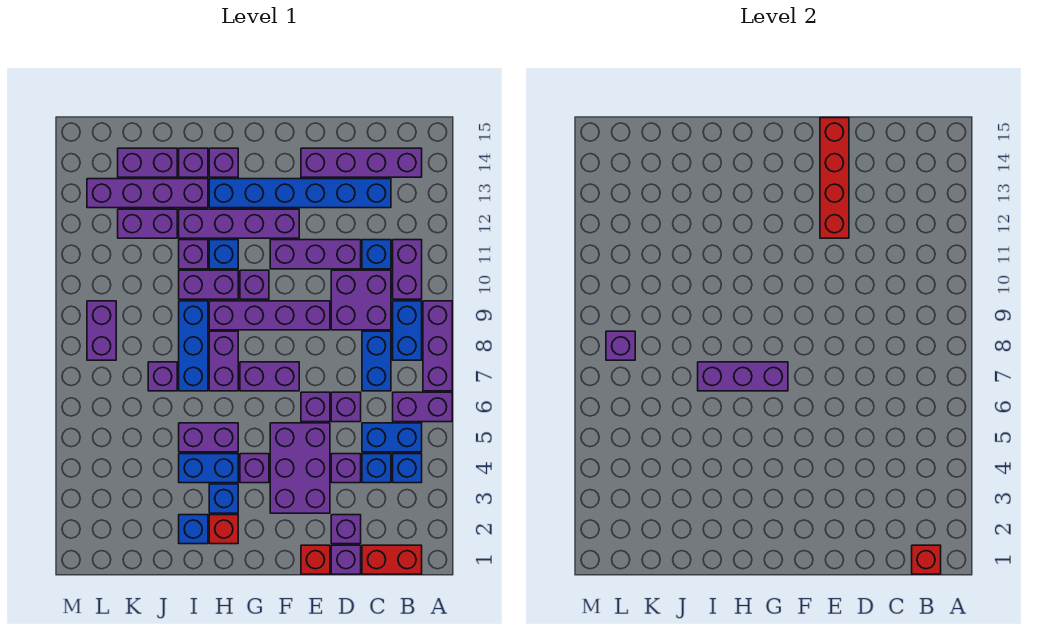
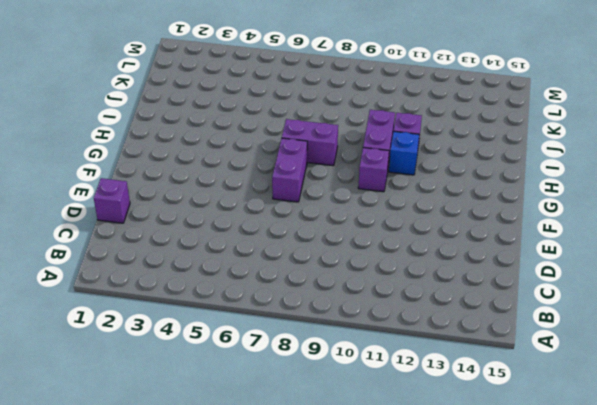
none -> purple brick A6:B6 level 1
none -> purple brick A7:A9 level 1
none -> red brick B1:C1 level 1
none -> blue brick B4 level 1

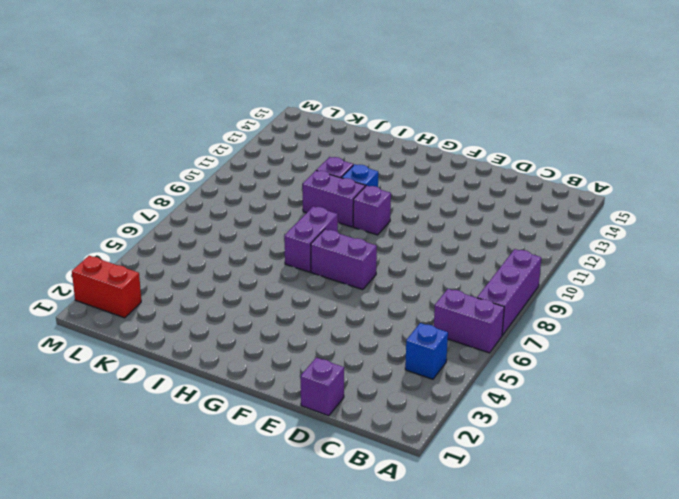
red brick L2:M2 level 1 -> red brick B1:C1 level 1
none -> blue brick B5:C5 level 1
none -> blue brick B8:B9 level 1
none -> purple brick B10:B11 level 1
none -> purple brick B14:E14 level 1

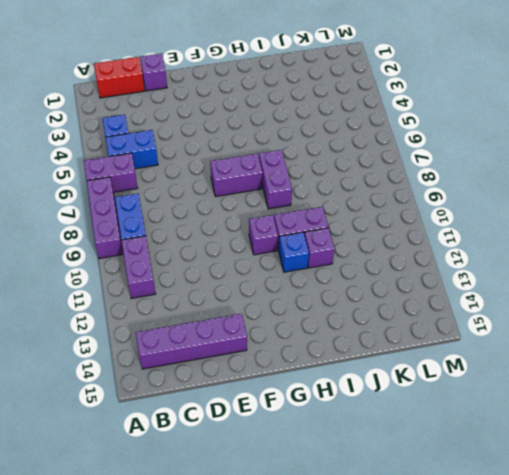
none -> blue brick C4 level 1
none -> blue brick C7:C8 level 1
none -> purple brick C9:D10 level 1
none -> blue brick C11 level 1

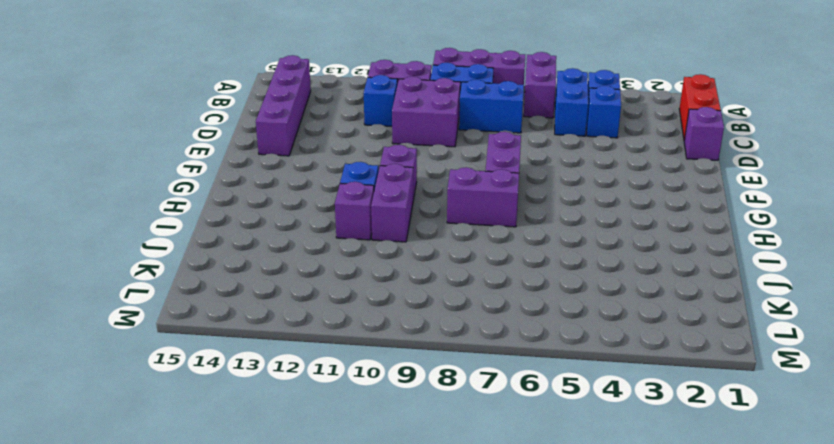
none -> blue brick C13:H13 level 1
none -> purple brick D2 level 1
none -> purple brick D4 level 1
none -> purple brick D6 level 1

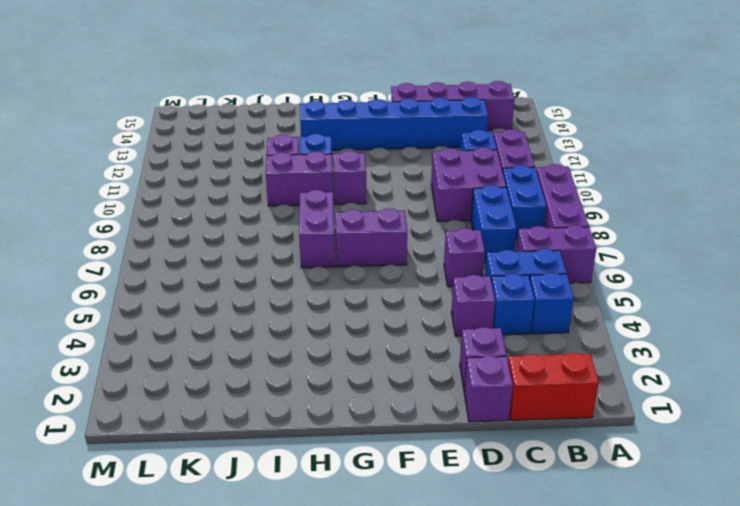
none -> purple brick D11:F11 level 1
none -> red brick E1 level 1
none -> purple brick E3:F5 level 1
none -> purple brick E6 level 1

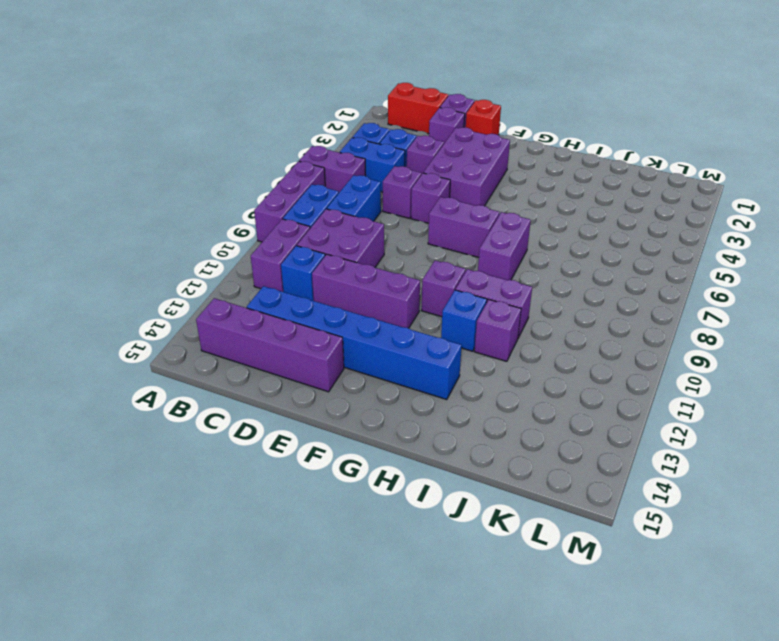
none -> purple brick E9:H9 level 1
none -> purple brick F12:I12 level 1
none -> purple brick G4 level 1
none -> red brick H2 level 1

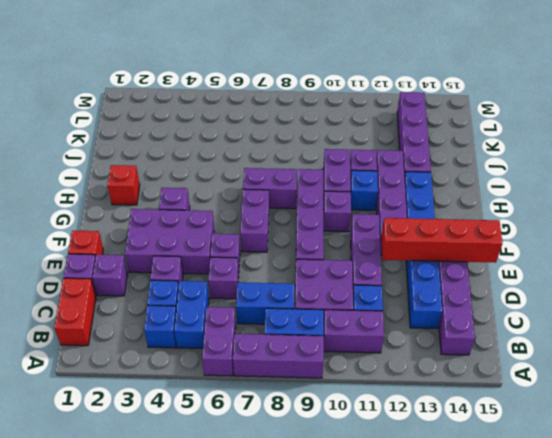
none -> blue brick H3 level 1
none -> blue brick H4:I4 level 1
none -> purple brick H5:I5 level 1
none -> purple brick H14 level 1

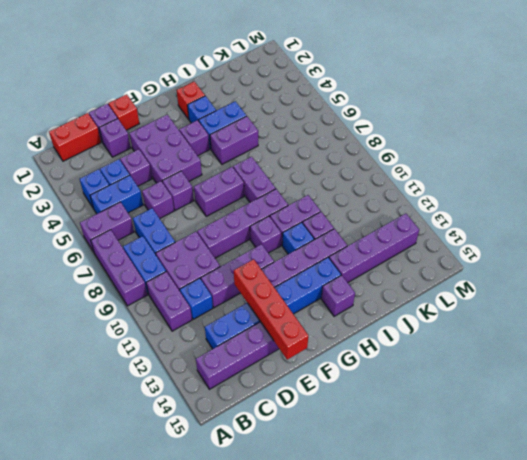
none -> blue brick I2 level 1
none -> blue brick I7:I9 level 1
none -> purple brick I14 level 1
none -> purple brick J7 level 1

